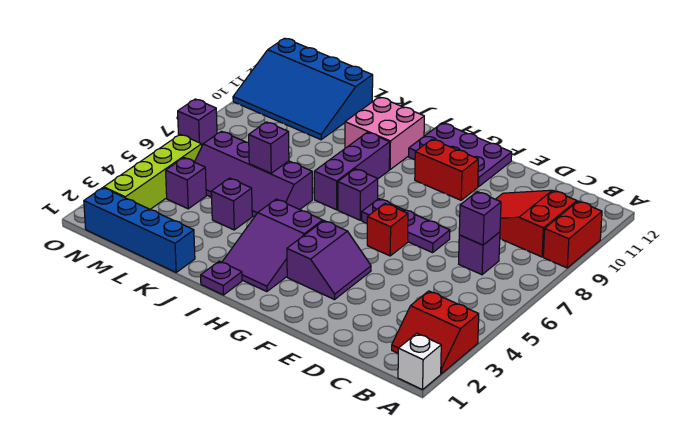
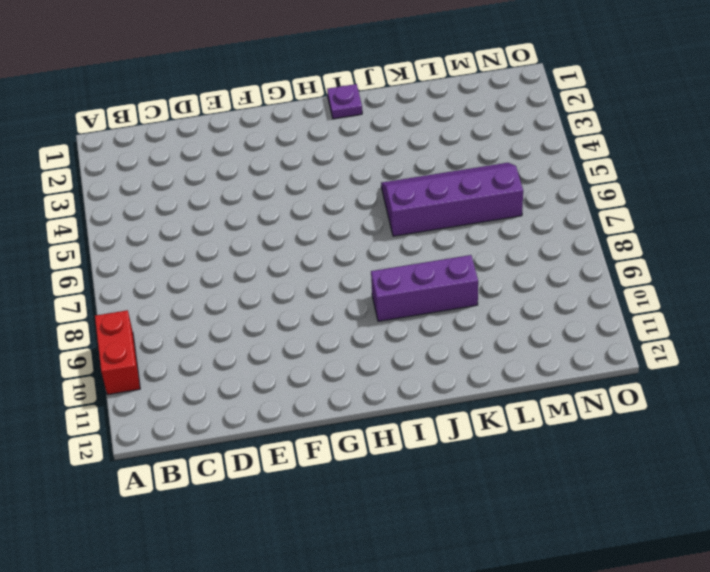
purple brick I9:K9 level 1 -> purple brick I7:I9 level 1
none -> white brick A1 level 1
none -> red slope A2:B3 level 1 top 3
none -> red slope B9:D10 level 1 top B

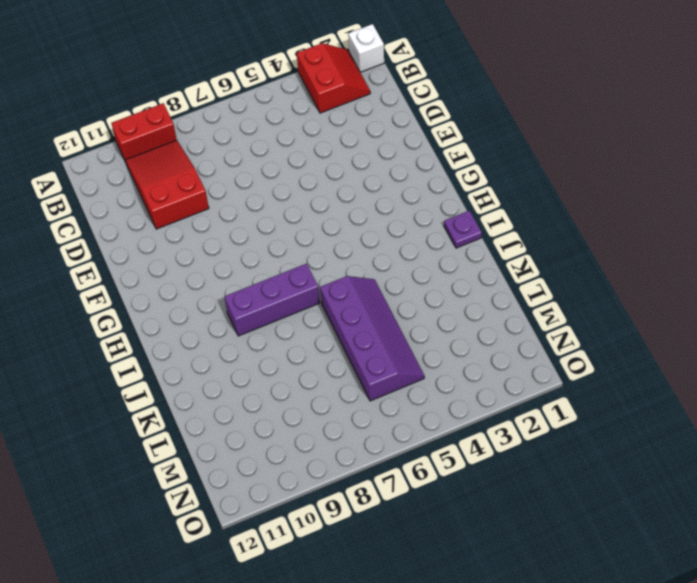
red slope B9:D10 level 1 top D -> red slope B9:D10 level 1 top B
none -> purple brick C7 level 1
none -> purple plate E7:G7 level 1
none -> purple slope F3:G4 level 1 top G

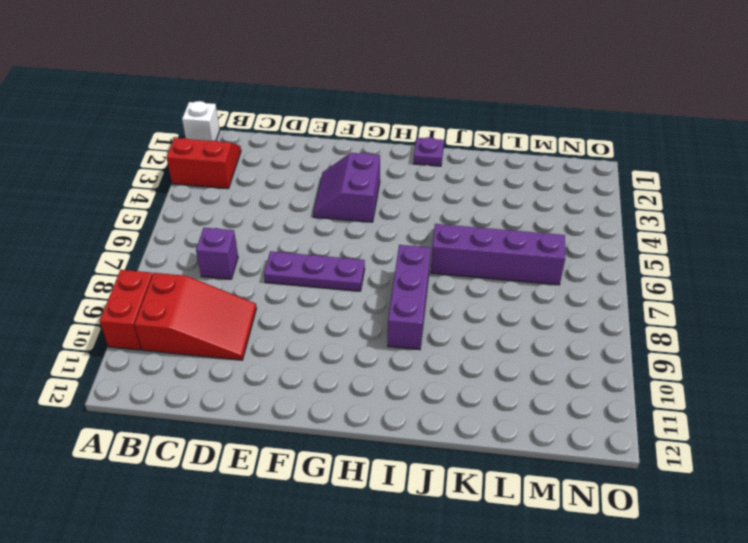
none -> red brick F6 level 1
none -> red brick F10:G10 level 1
none -> purple plate F11:H12 level 1

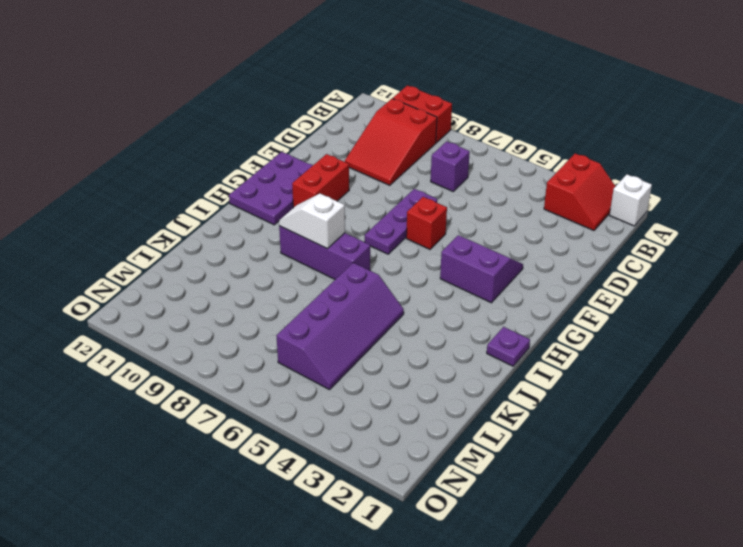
white slope I8:I9 level 2 top 8 -> none
none -> purple slope H2:I4 level 1 top 4
none -> purple brick H7 level 1
none -> pink brick I10:J11 level 1

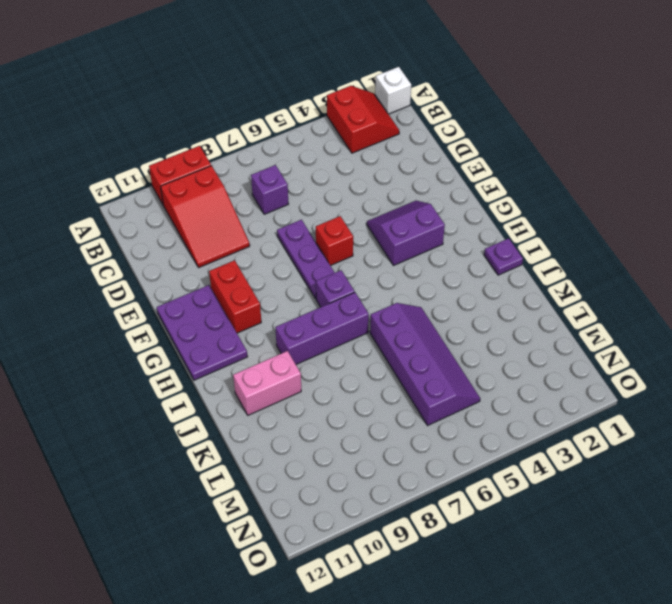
pink brick J10:J11 level 1 -> pink brick I10:J11 level 1
none -> purple slope H2:I4 level 1 top 4
none -> blue brick K1:N1 level 1
none -> purple brick K4 level 1

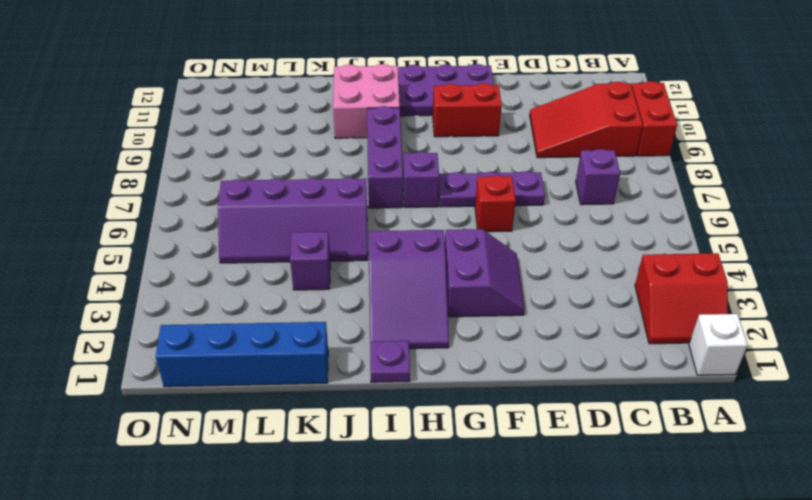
none -> blue slope L10:O12 level 1 top 12
none -> purple brick M4 level 1
none -> lime brick N2:N5 level 1

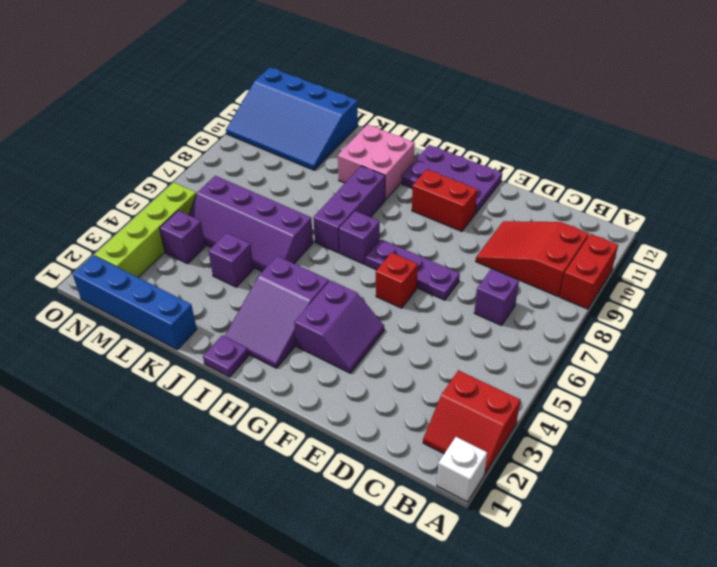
none -> purple brick O7 level 1
none -> purple brick C7 level 2
none -> purple brick K6 level 2

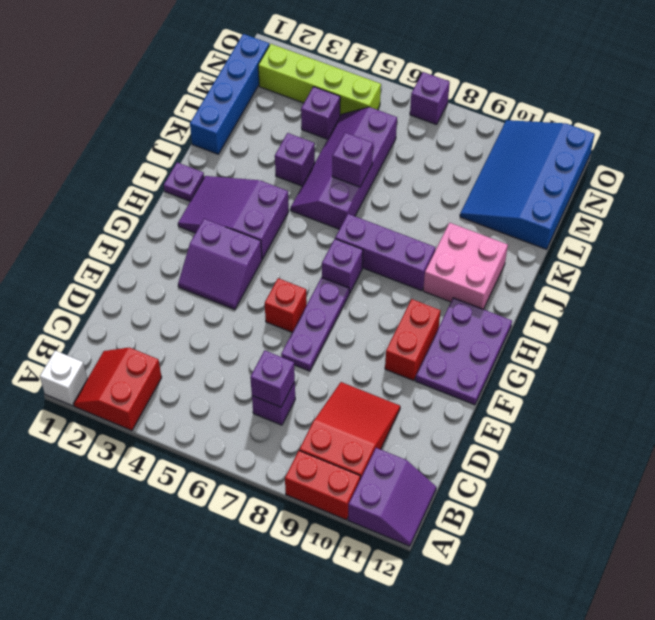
purple slope A11:B12 level 1 top 11 -> none

